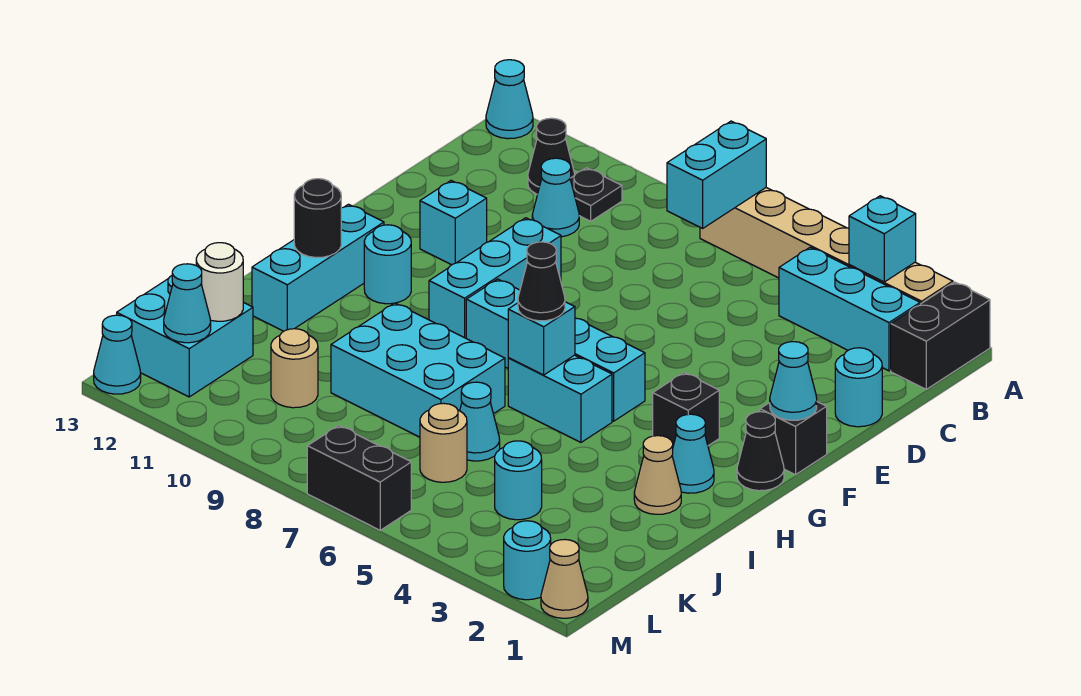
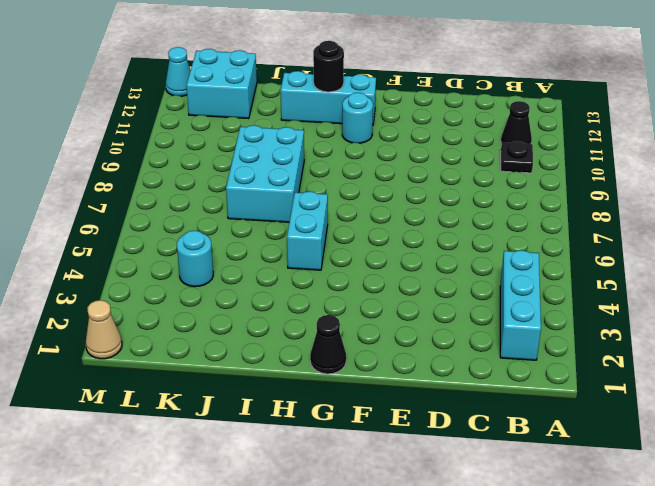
none -> black brick A1:B1 level 1
none -> tan brick A2:A7 level 1
none -> cyan cone A13 level 1
none -> cyan cone C10 level 1

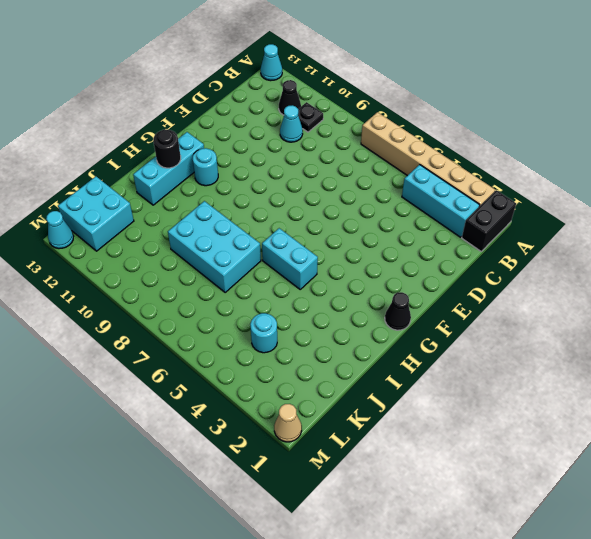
none -> cyan round brick D1 level 1
none -> cyan brick E9:G9 level 1
none -> cyan brick E11 level 1
none -> black brick F1 level 1

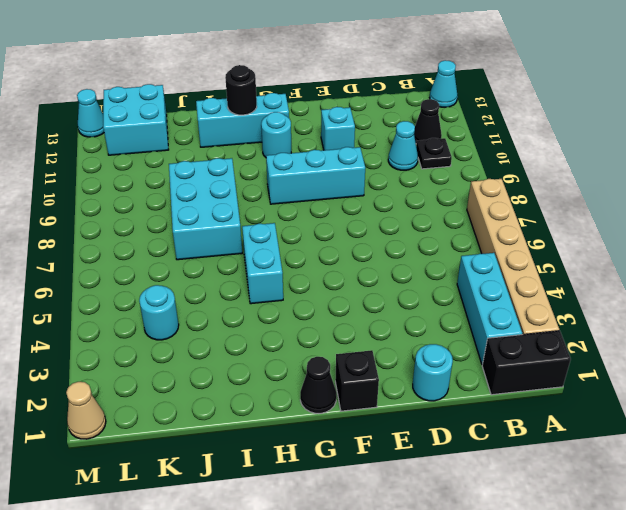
none -> black brick G3 level 1
none -> cyan brick G5:G8 level 1
none -> cyan cone H2 level 1
none -> tan cone I2 level 1

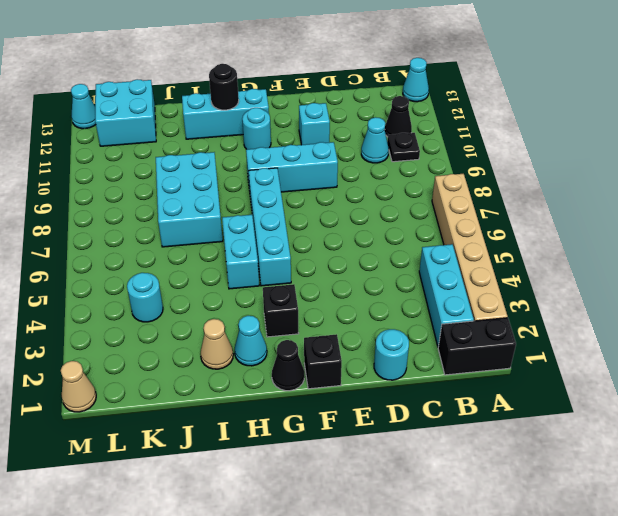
none -> cyan cone J6 level 1
none -> tan round brick K6 level 1
none -> tan round brick K10 level 1
none -> cyan round brick M2 level 1

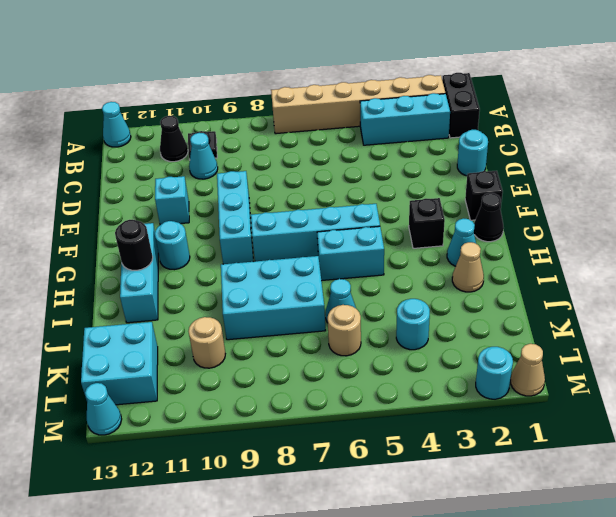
none -> black brick M6:M7 level 1
none -> cyan brick A3 level 2
none -> cyan brick A7:B7 level 2
none -> cyan cone F1 level 2

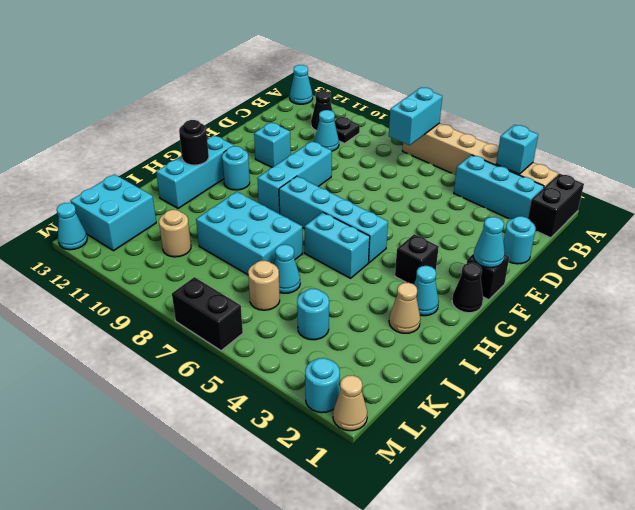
none -> cyan brick H6 level 2
none -> white round brick K12 level 2
none -> cyan cone L12 level 2
none -> black cone H6 level 3

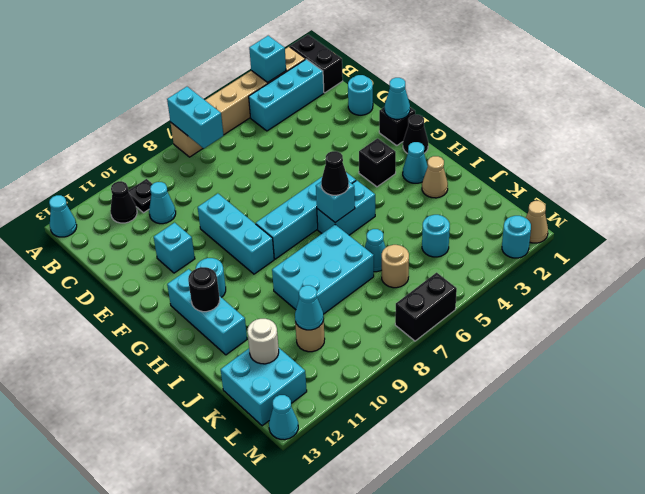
cyan cone K10 level 2 -> cyan cone L12 level 2

